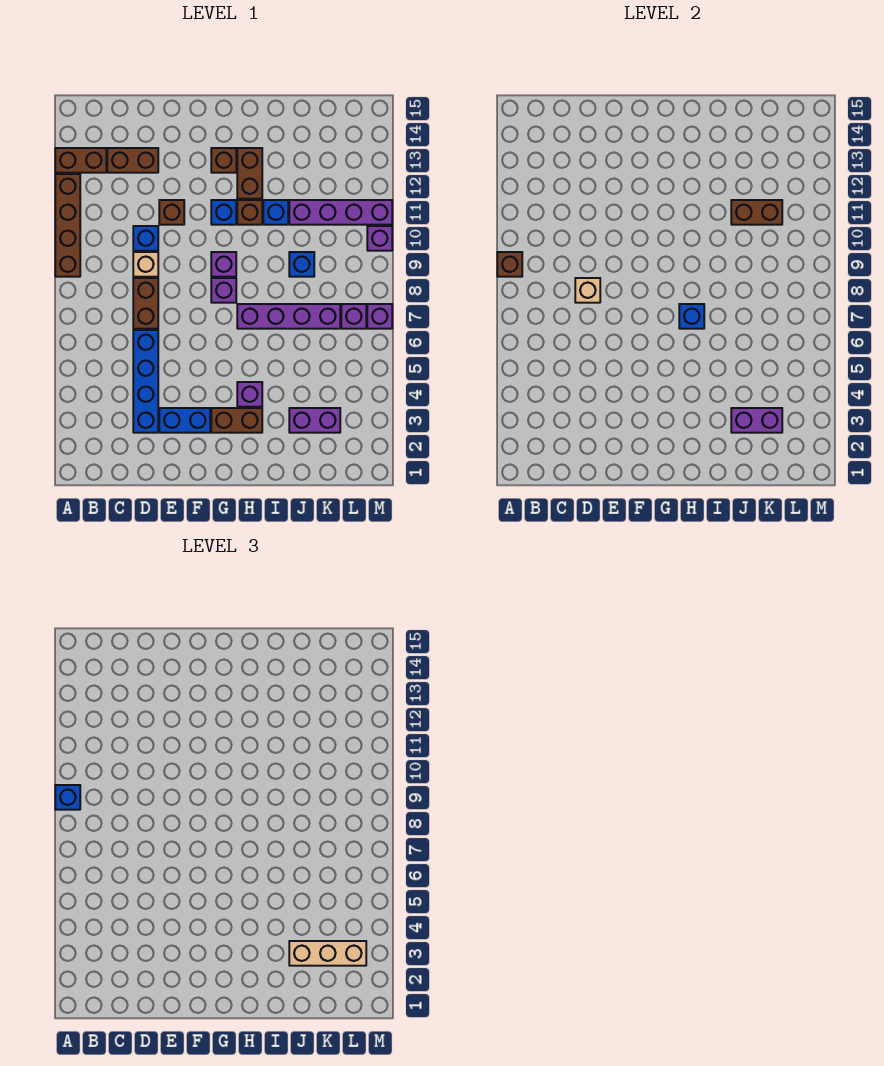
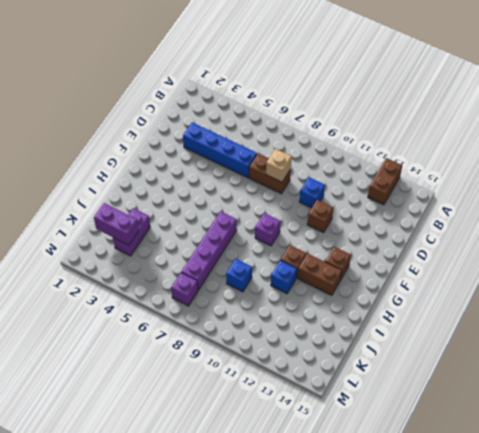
purple brick K2:K3 level 2 -> purple brick J3:K3 level 2
none -> brown brick A9:A12 level 1
none -> brown brick C13:D13 level 1
none -> tan brick D9 level 1
none -> blue brick E3:F3 level 1

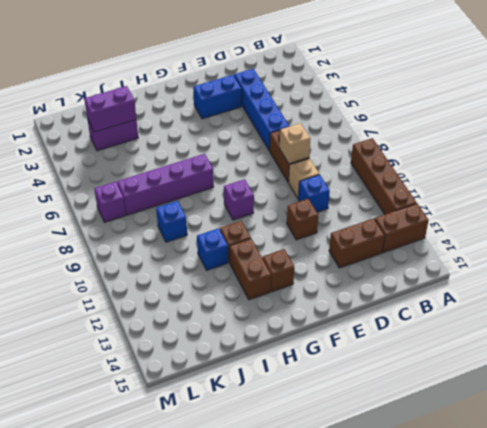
none -> brown brick G3:H3 level 1
none -> purple brick G8 level 1
none -> blue brick G11 level 1
none -> purple brick H4 level 1

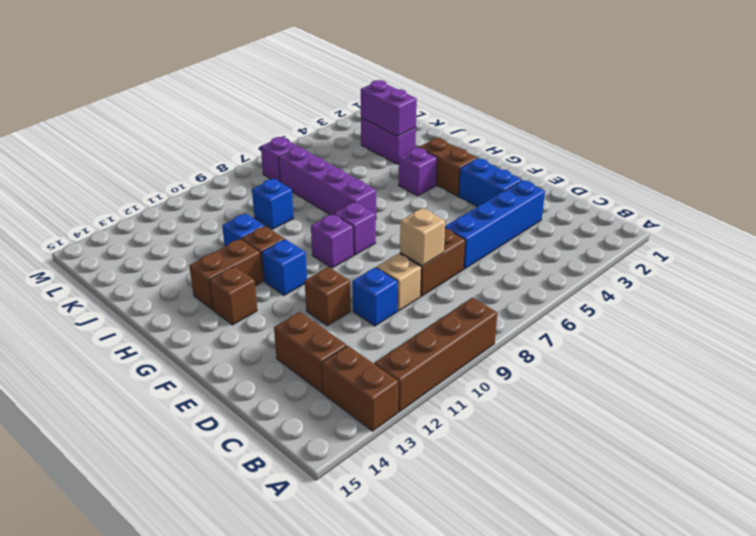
none -> purple brick J11:M11 level 1
none -> purple brick M7 level 1
none -> purple brick M10 level 1
none -> brown brick A9 level 2

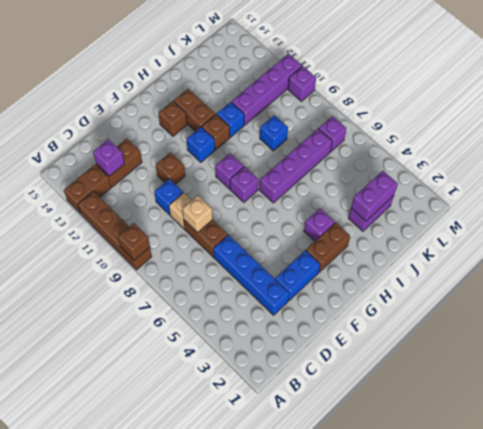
purple brick C13 level 2 -> purple brick M7 level 1
none -> blue brick H7 level 2
none -> brown brick J11:K11 level 2
none -> blue brick A9 level 3
none -> tan brick J3:L3 level 3

